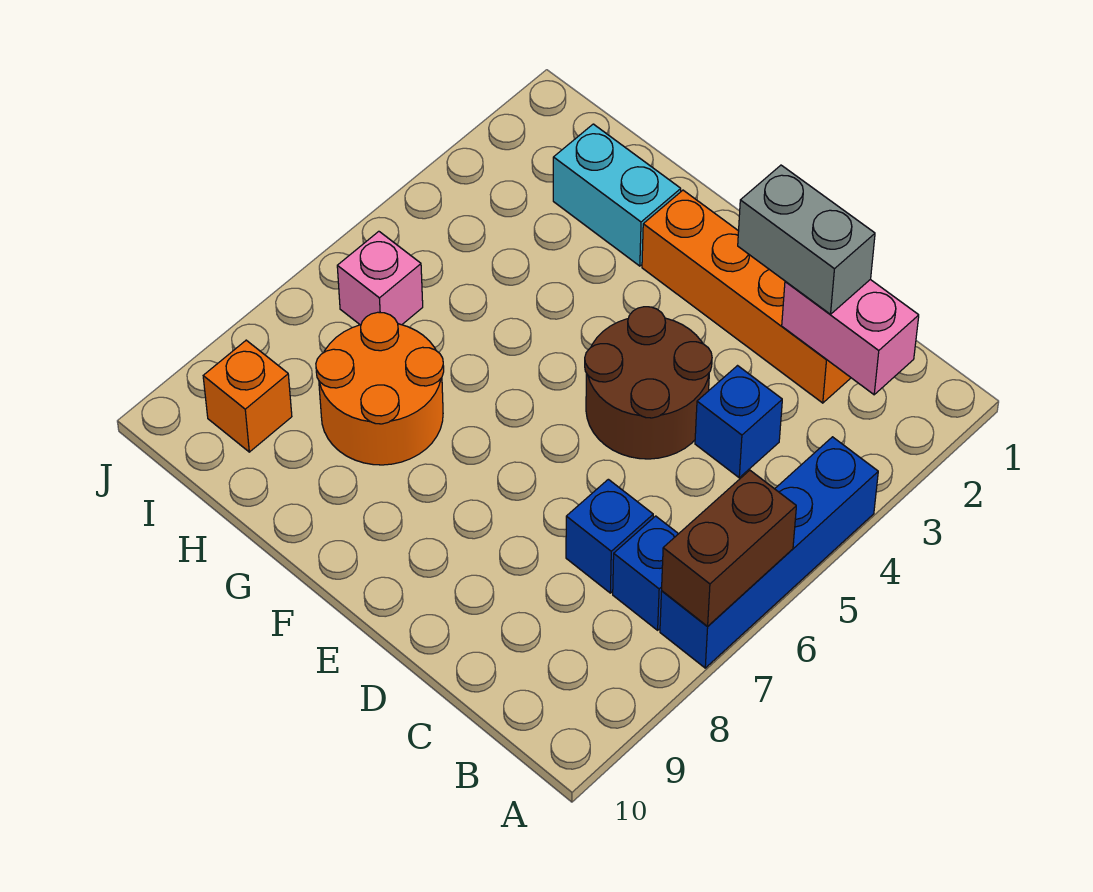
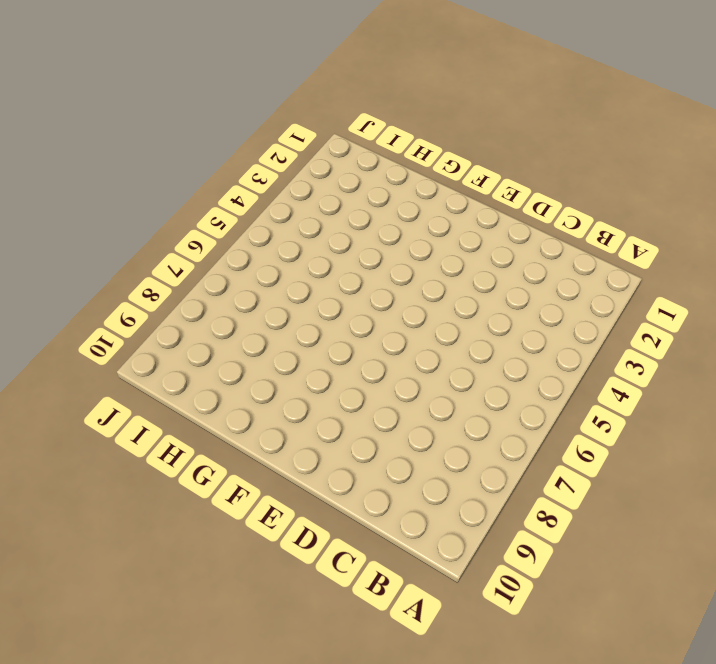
none -> blue brick A4:A7 level 1
none -> blue brick B7 level 1
none -> orange brick C2:F2 level 1

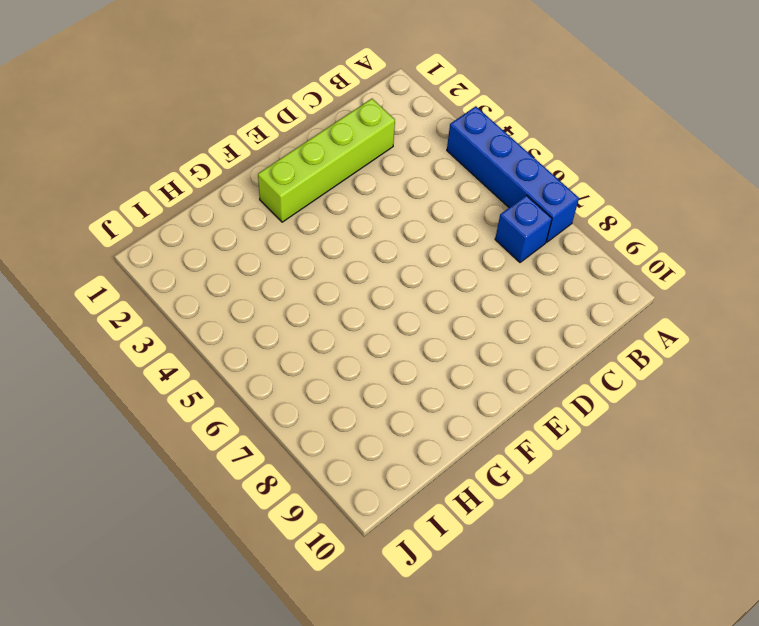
lime brick C2:F2 level 1 -> orange brick C2:F2 level 1
none -> blue brick C4 level 1
none -> blue brick C7 level 1
none -> brown round brick D4:E5 level 1

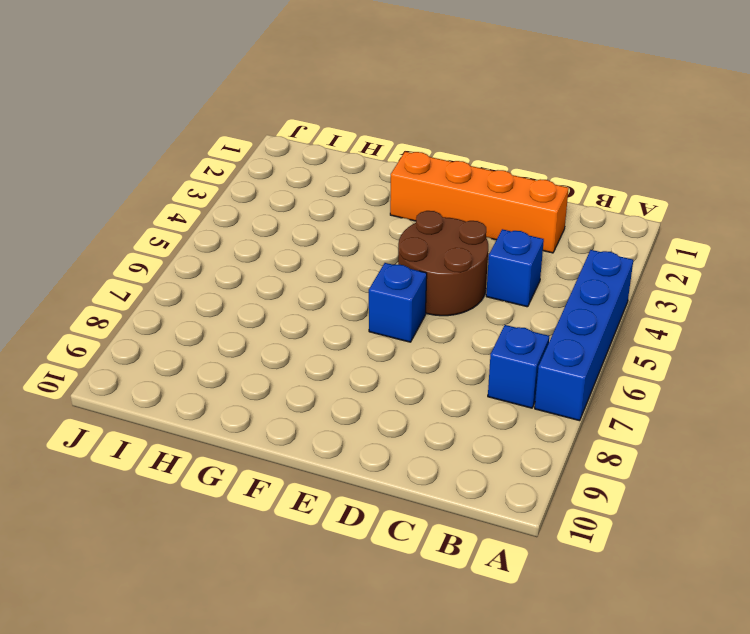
blue brick E6 level 1 -> blue brick C7 level 1
none -> cyan brick G2:H2 level 1
none -> orange round brick G7:H8 level 1
none -> pink brick I6 level 1

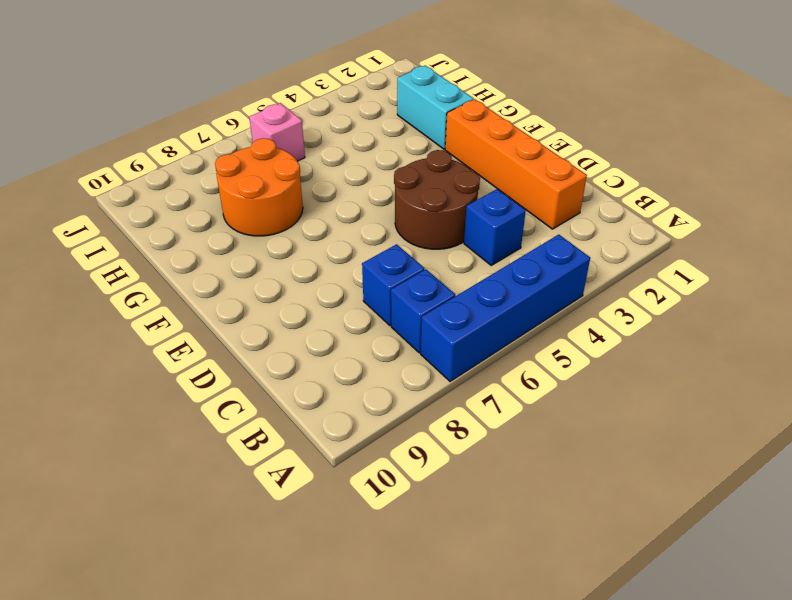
none -> orange brick I9 level 1
none -> brown brick A6:A7 level 2
none -> pink brick B2:C2 level 2

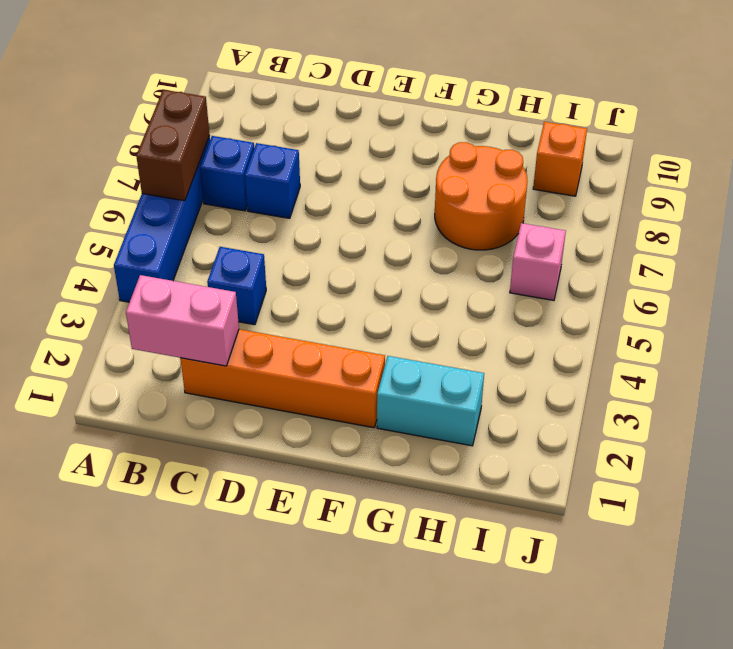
none -> brown round brick D4:E5 level 1
none -> grey brick C2:D2 level 3

